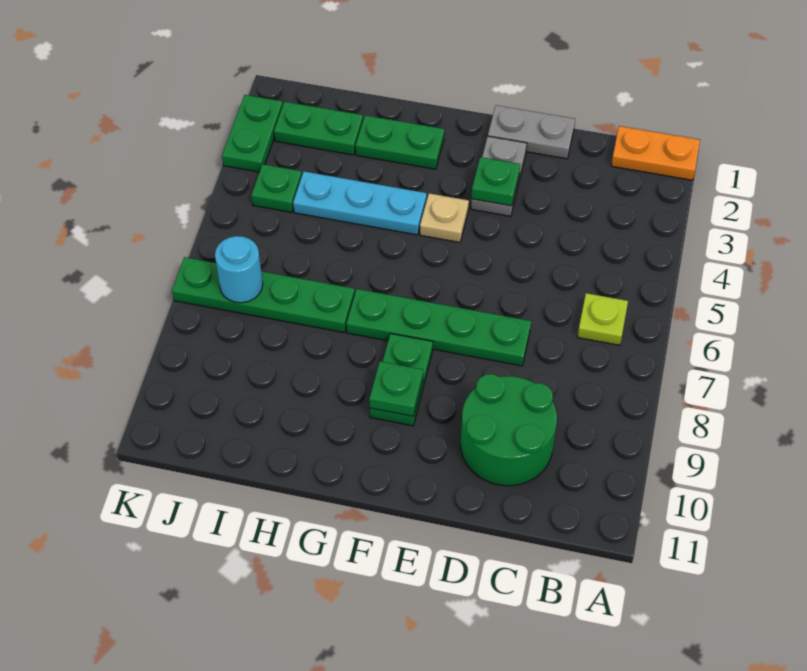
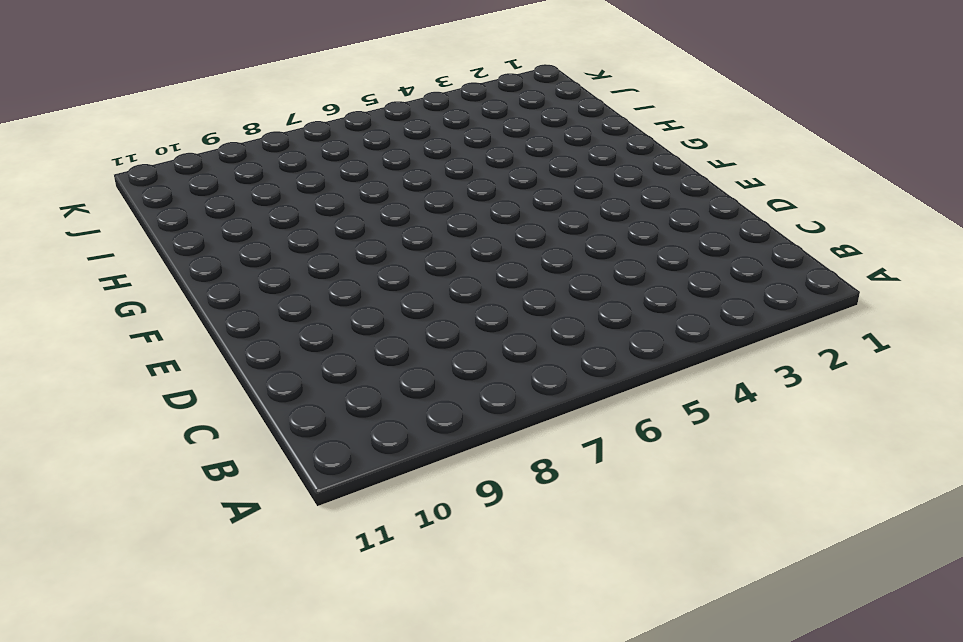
none -> orange plate A1:B1 level 1
none -> lime plate B6 level 1
none -> green round brick C9:D10 level 1

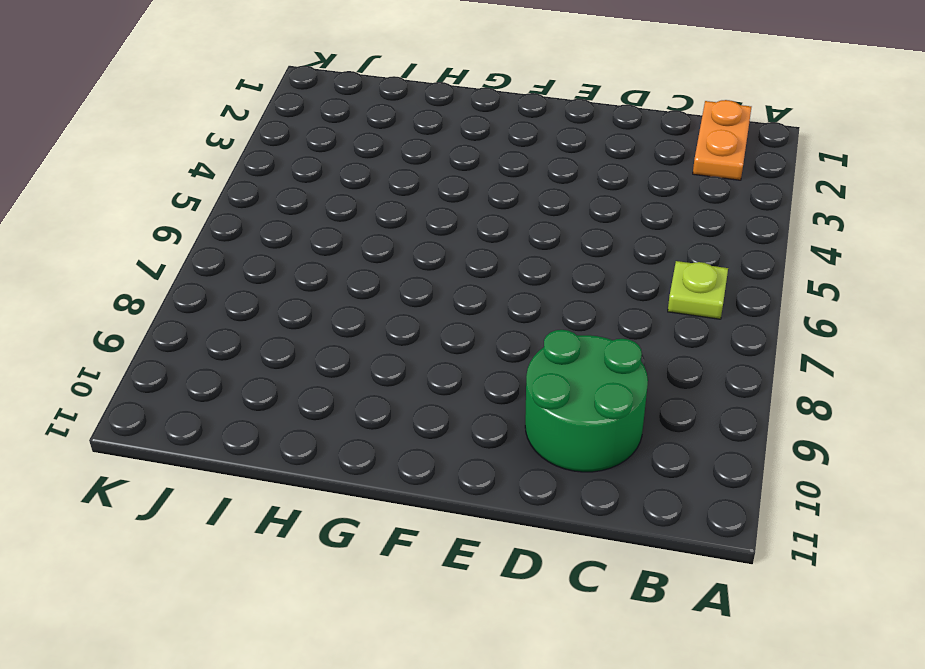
orange plate B1:B2 level 1 -> orange plate A1:B1 level 1
none -> grey plate D1:E1 level 1
none -> green plate D7:G7 level 1
none -> grey plate E2:E3 level 1

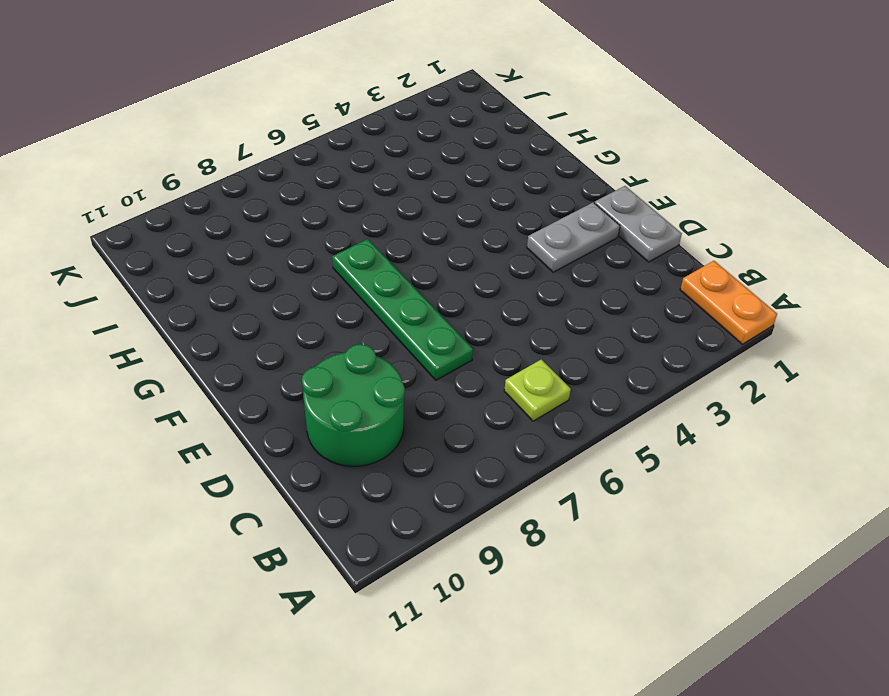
none -> tan plate F4 level 1
none -> green plate F8:F9 level 1
none -> green plate G2:H2 level 1

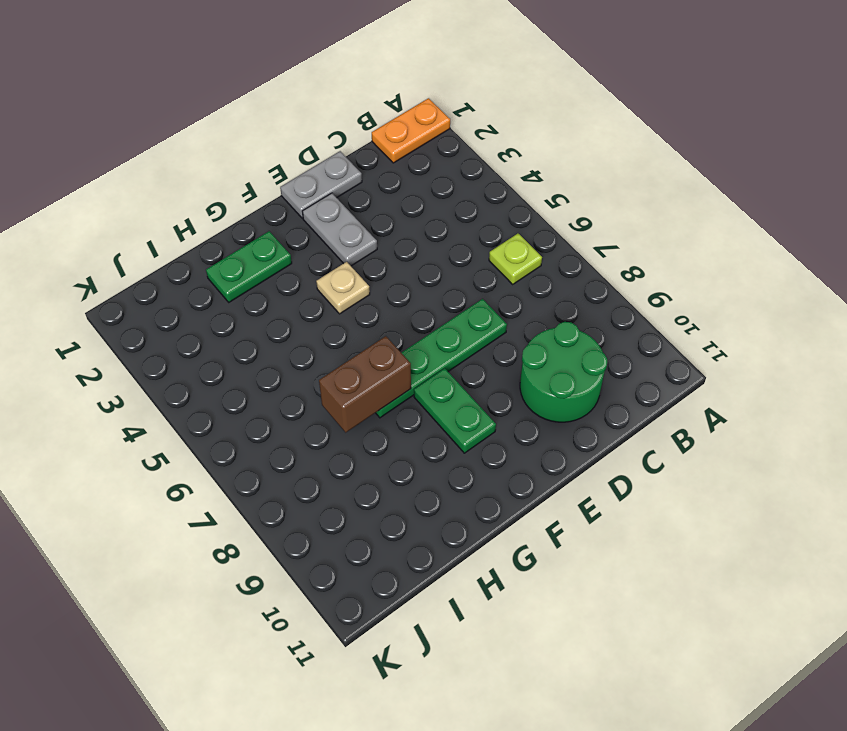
brown brick G7:H7 level 2 -> none
none -> cyan plate G4:I4 level 1
none -> green plate H7:K7 level 1
none -> green plate I2:J2 level 1

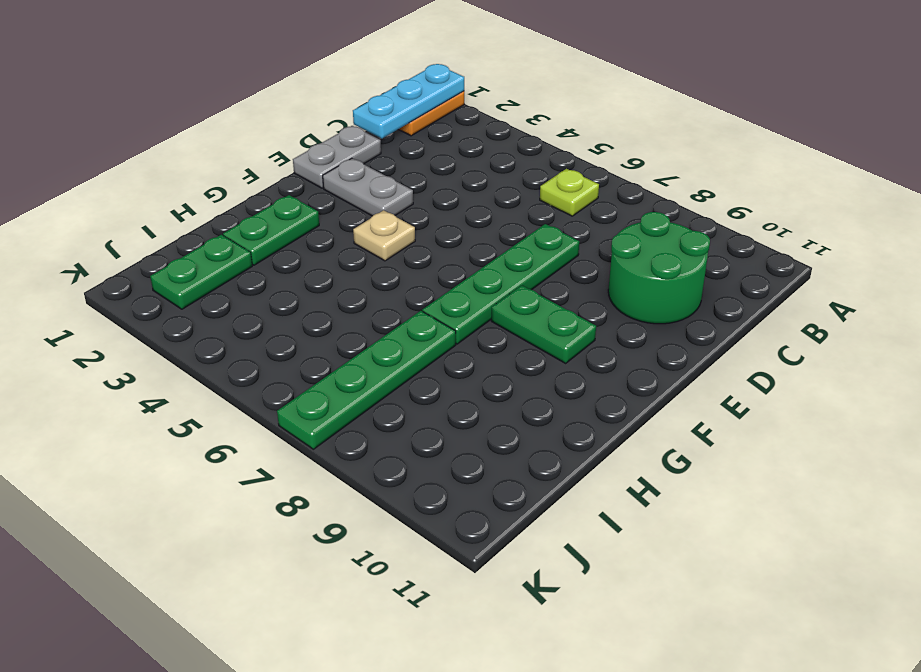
cyan plate A1:C1 level 2 -> cyan plate G4:I4 level 1
none -> green plate J4 level 1
none -> green plate K2:K3 level 1
none -> green plate E3 level 2

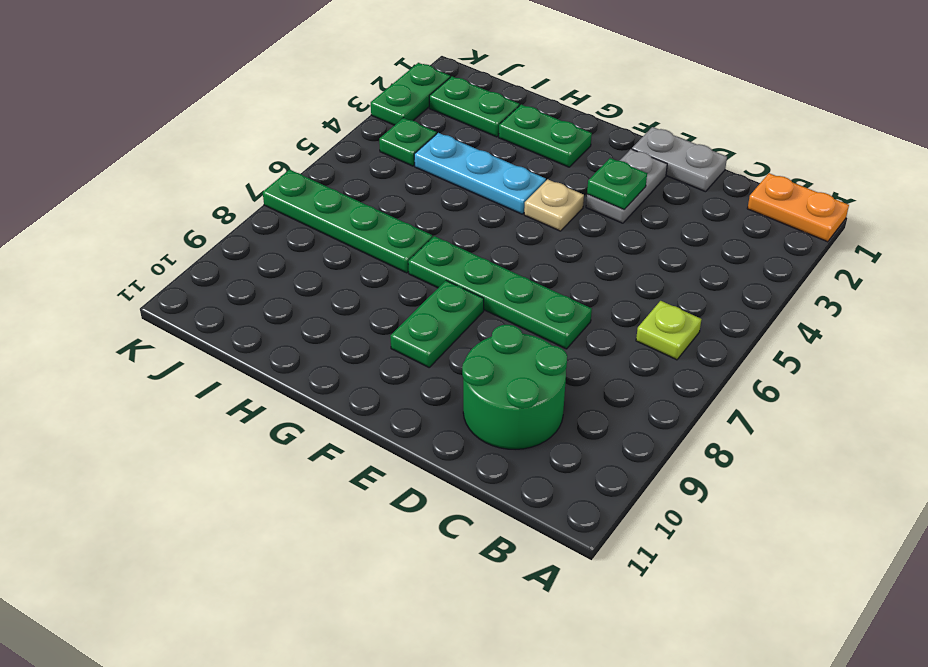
none -> green plate F9 level 2
none -> cyan round brick J7 level 2

